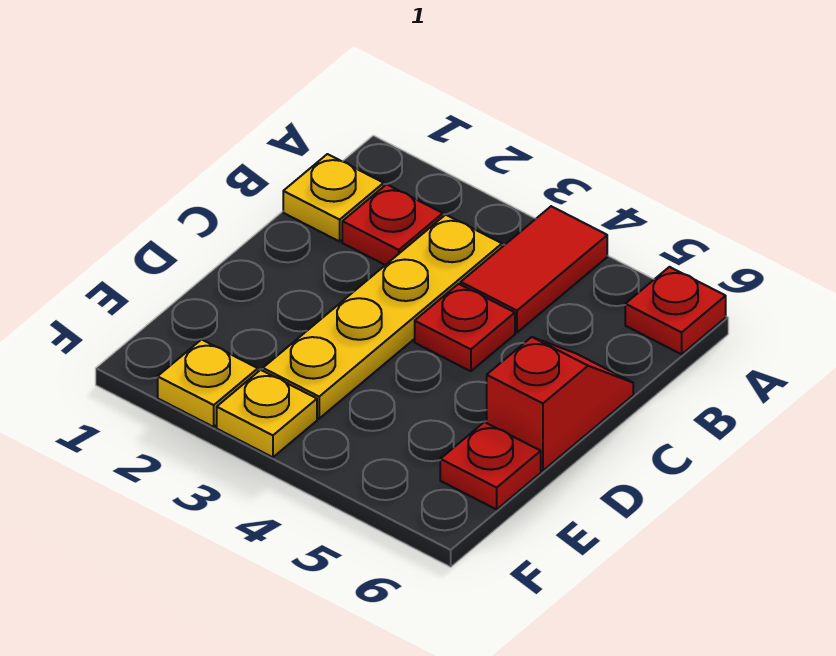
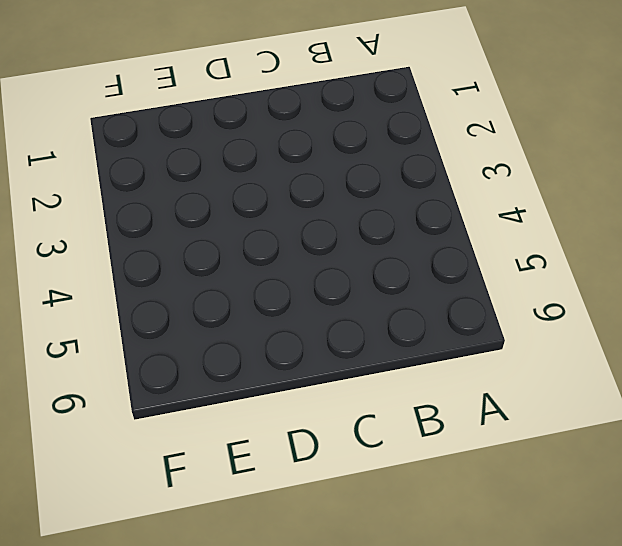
none -> red tile A4:B4 level 1
none -> red plate A6 level 1

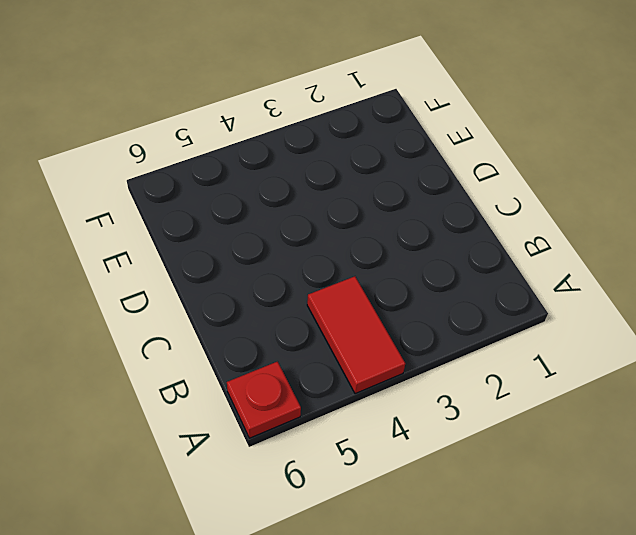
none -> yellow plate B1 level 1
none -> red plate B2 level 1

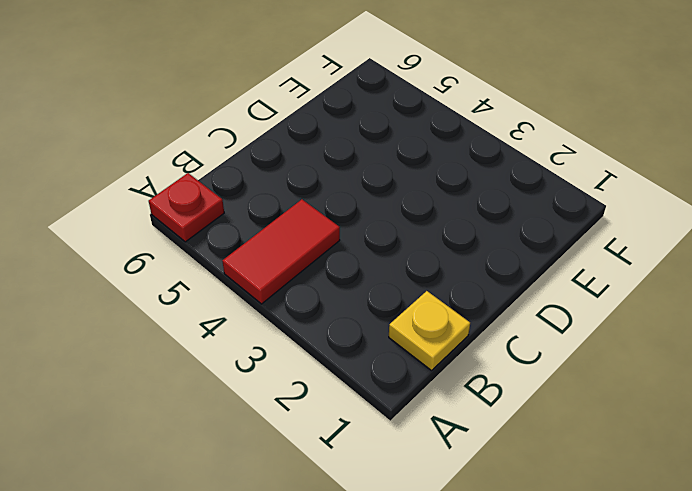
none -> red plate B2 level 1
none -> yellow plate B3:E3 level 1

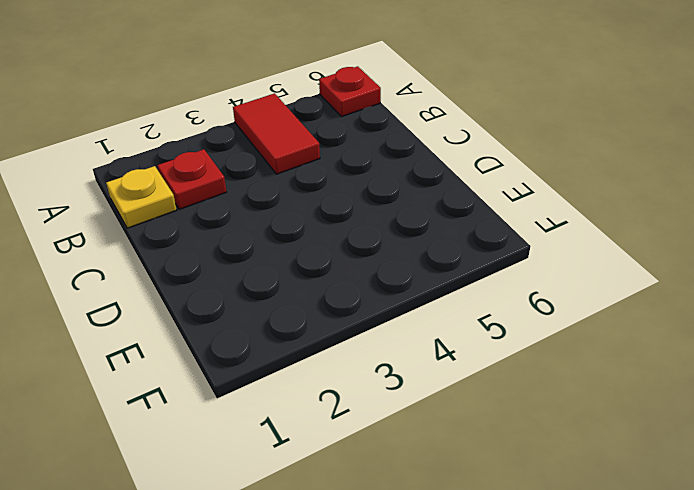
none -> yellow plate B3:E3 level 1
none -> red plate C4 level 1

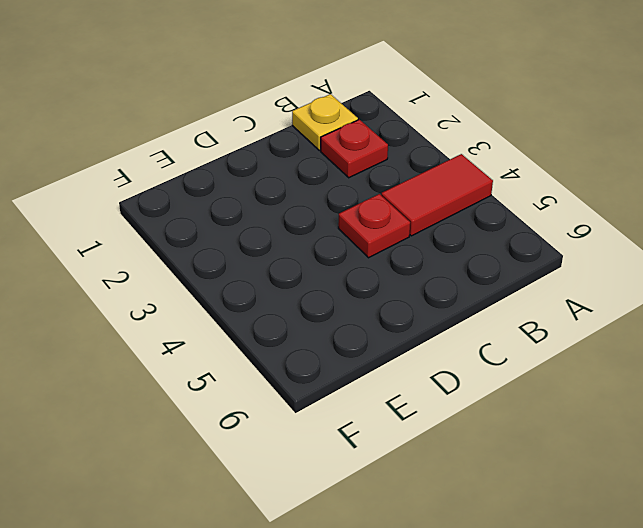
none -> red plate A6 level 1
none -> yellow plate B3:E3 level 1

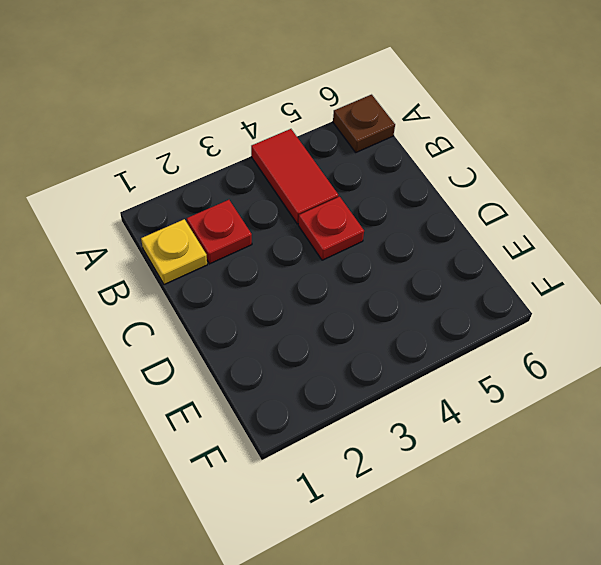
brown plate A6 level 1 -> red plate A6 level 1
none -> yellow plate B3:E3 level 1
none -> red slope C6:D6 level 1 top D

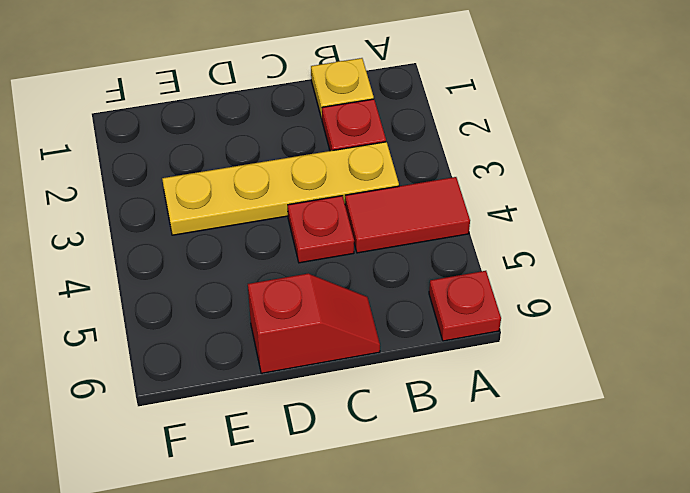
none -> red plate E6 level 1
none -> yellow plate F2 level 1

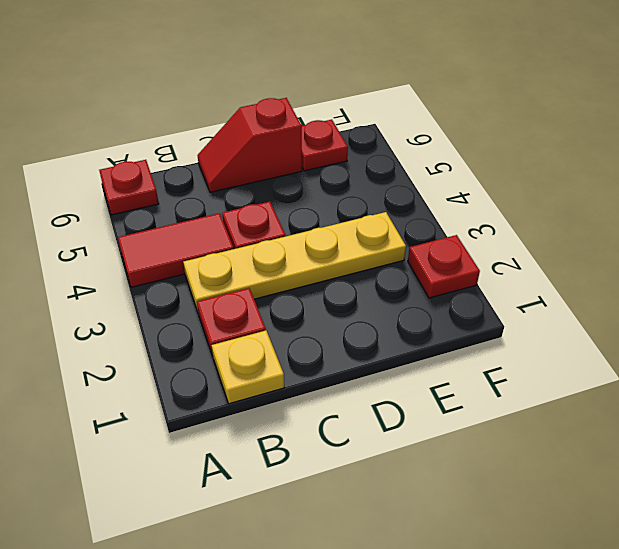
red plate F2 level 1 -> yellow plate F2 level 1
none -> yellow plate F3 level 1

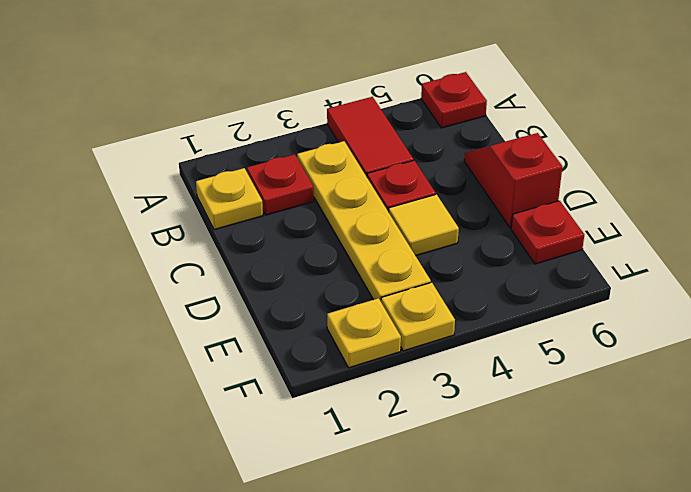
yellow tile D4 level 1 -> none

